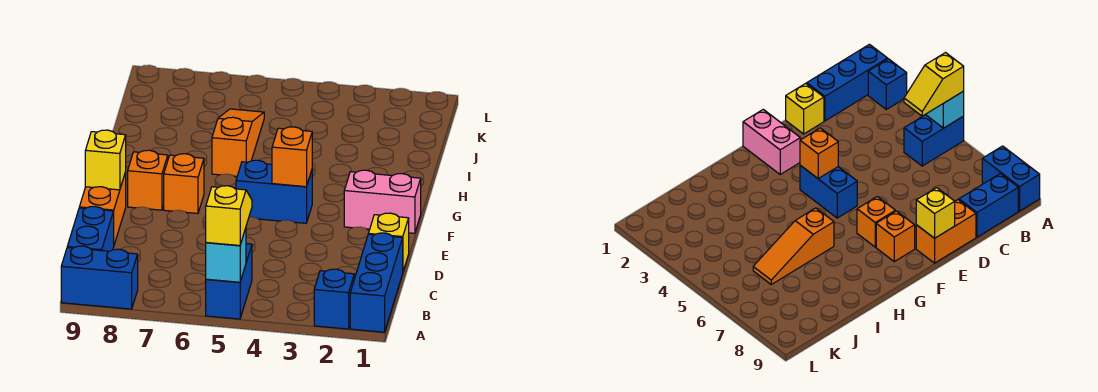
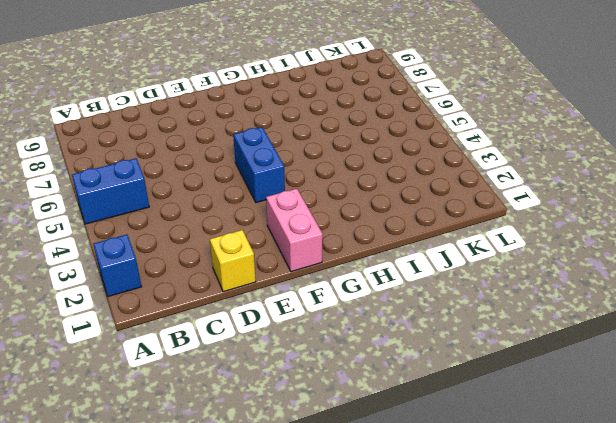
none -> blue brick A1:C1 level 1
none -> blue brick A8:A9 level 1
none -> blue brick B9:C9 level 1

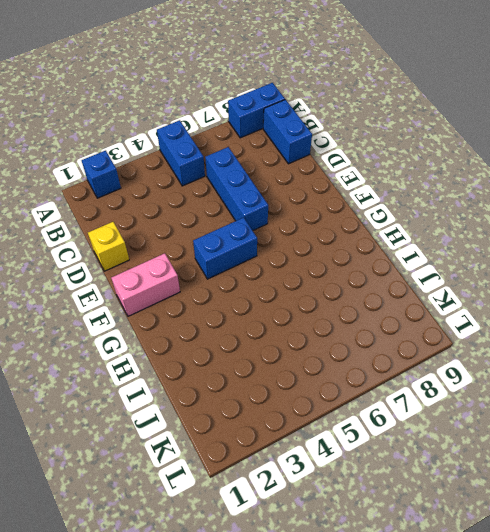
blue brick C6:E6 level 1 -> blue brick A1:C1 level 1
none -> orange brick D9:E9 level 1
none -> orange brick F7 level 1
none -> orange brick F8 level 1

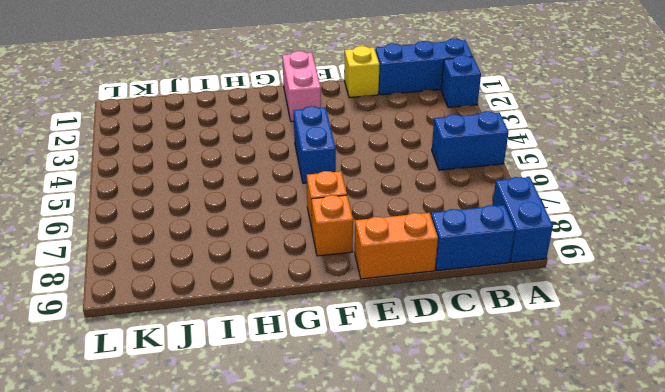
none -> orange slope H6:J6 level 1 top H
none -> cyan brick A5 level 2
none -> yellow brick E9 level 2

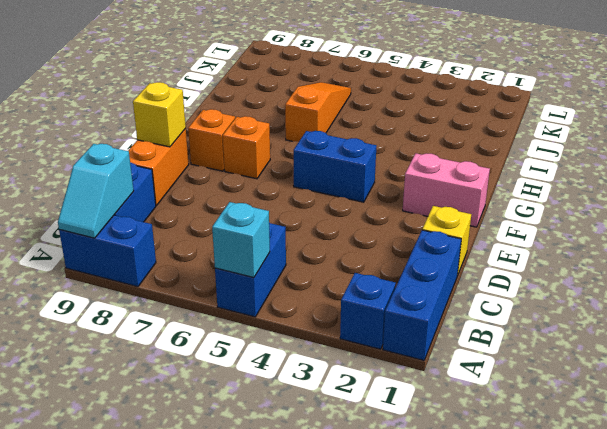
cyan slope A9:B9 level 2 top B -> none
none -> orange brick F4 level 2
none -> yellow slope A5:B5 level 3 top A

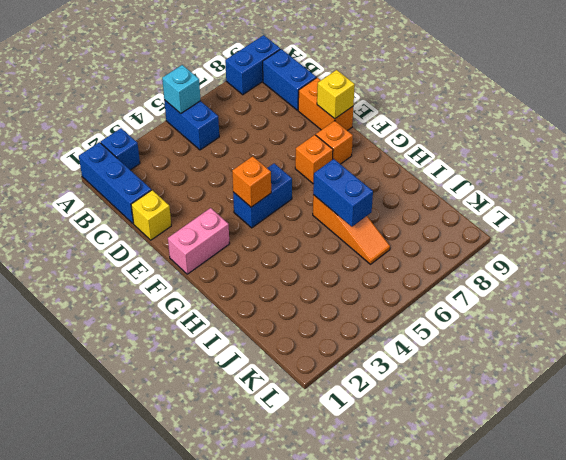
blue brick H6:I6 level 2 -> none
none -> yellow slope A5:B5 level 3 top A

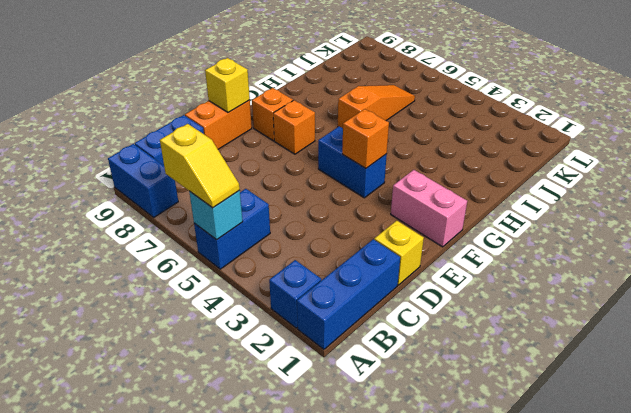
yellow slope A5:A6 level 3 top 6 -> yellow slope A5:B5 level 3 top A

